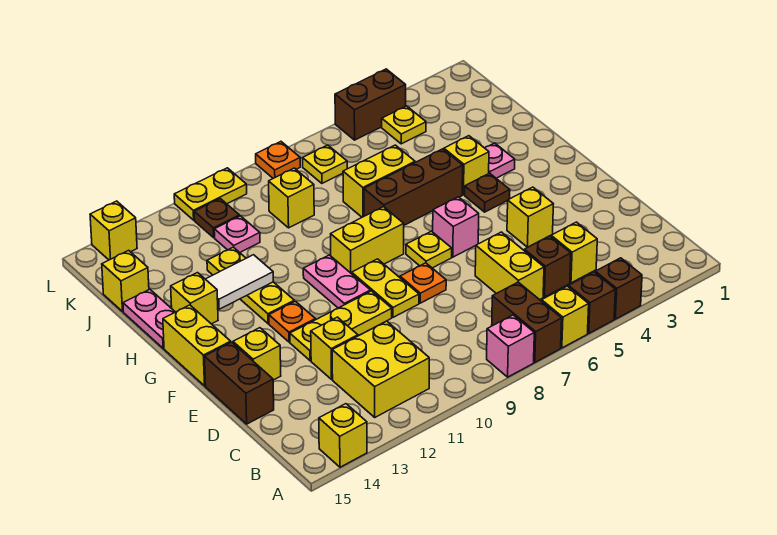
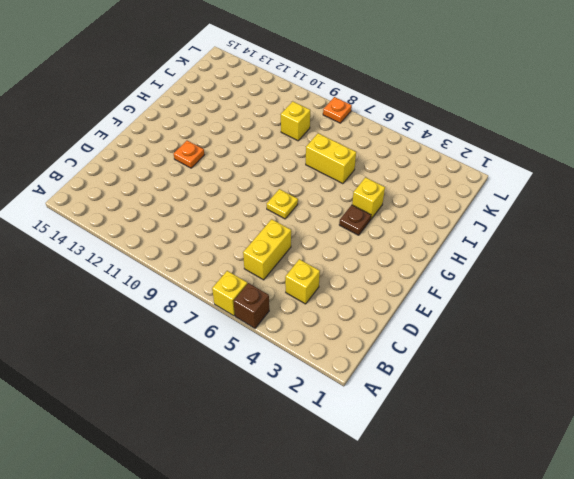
none -> brown brick A4 level 1
none -> brown brick A7:B7 level 1
none -> pink brick A8 level 1
none -> yellow brick A14 level 1

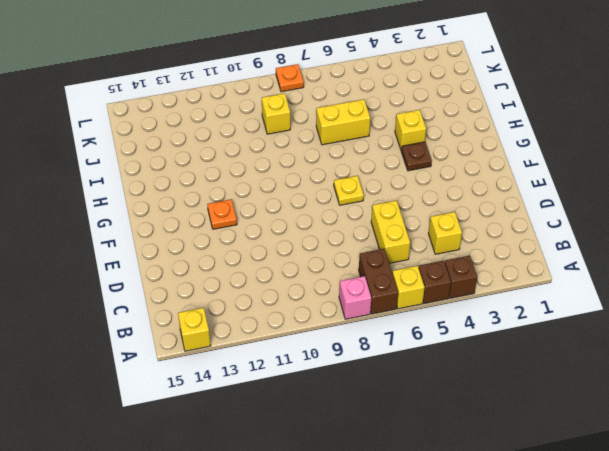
none -> yellow brick B11:C12 level 1
none -> brown brick C5 level 1
none -> yellow brick D12 level 1
none -> brown brick D15:E15 level 1

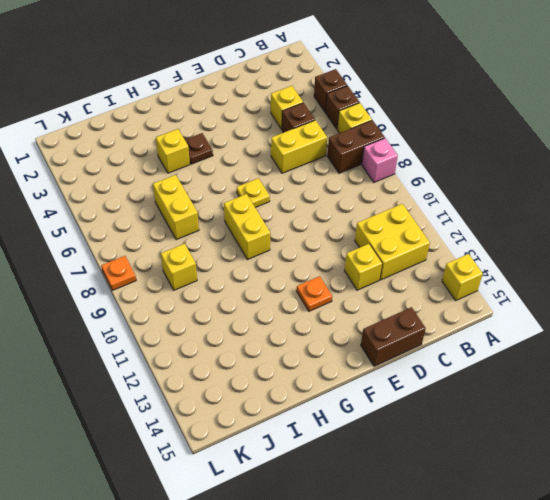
none -> yellow brick E4 level 1
none -> orange plate E8 level 1
none -> yellow plate E9:F9 level 1
none -> yellow plate E10:E12 level 1

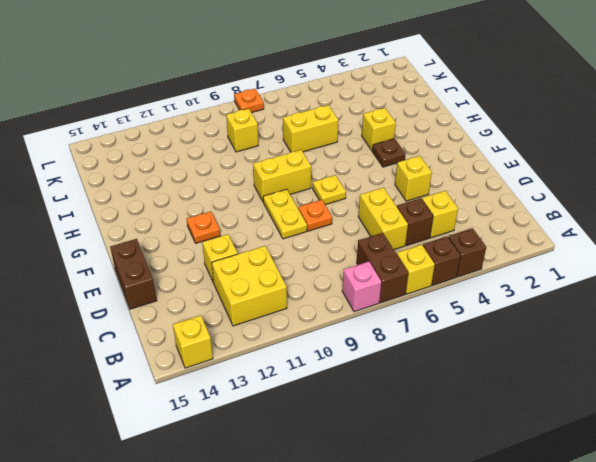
none -> yellow plate E10:E12 level 1
none -> yellow brick E14 level 1
none -> pink brick F6 level 1
none -> pink plate F10:G10 level 1

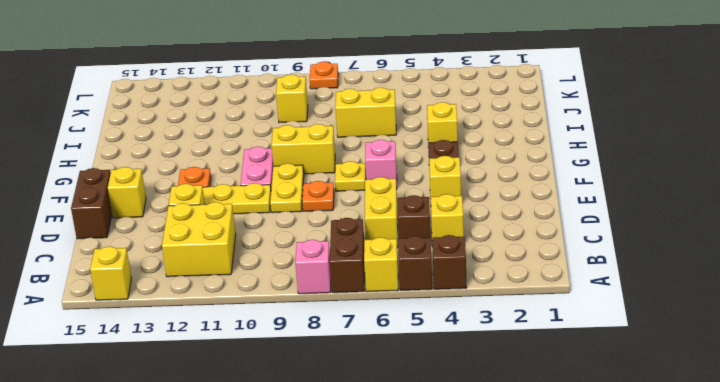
none -> yellow brick F15:G15 level 1
none -> yellow plate G12:I12 level 1
none -> pink plate H3 level 1
none -> brown brick H5:H7 level 1

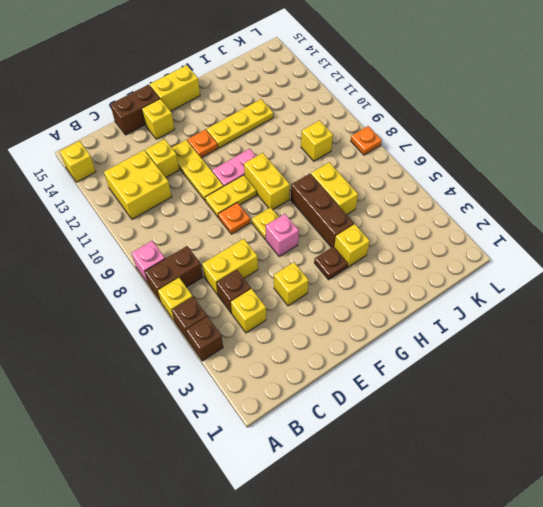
none -> pink plate H3 level 1
none -> yellow brick H14 level 1
none -> pink plate H15:I15 level 1
none -> pink plate J11 level 1

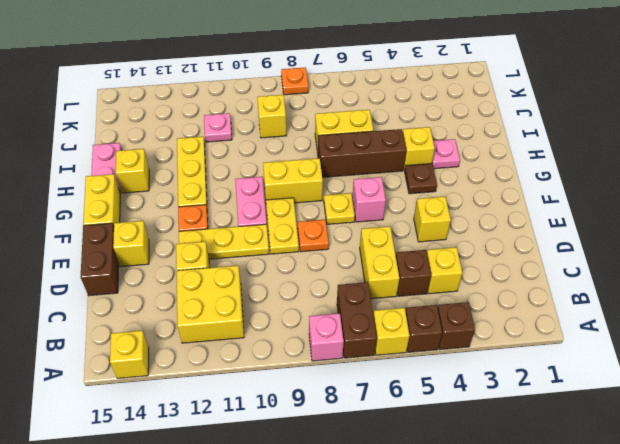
none -> yellow brick J15 level 1
none -> yellow plate K4 level 1
none -> yellow plate K7 level 1
none -> brown plate K11 level 1

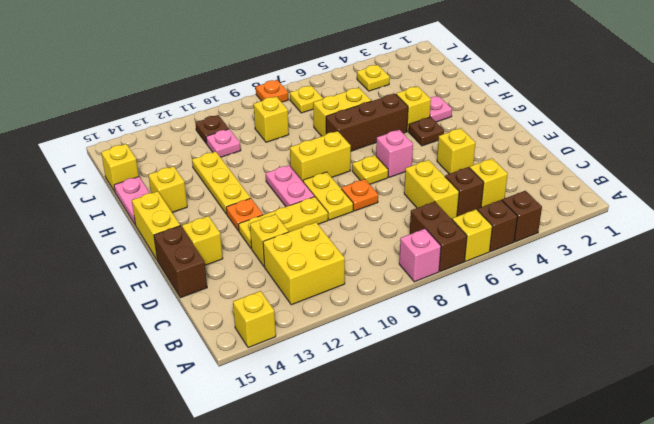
none -> brown brick L4:L5 level 1
none -> yellow plate L10:L11 level 1
none -> yellow brick L14 level 1
none -> white tile H12:H13 level 2

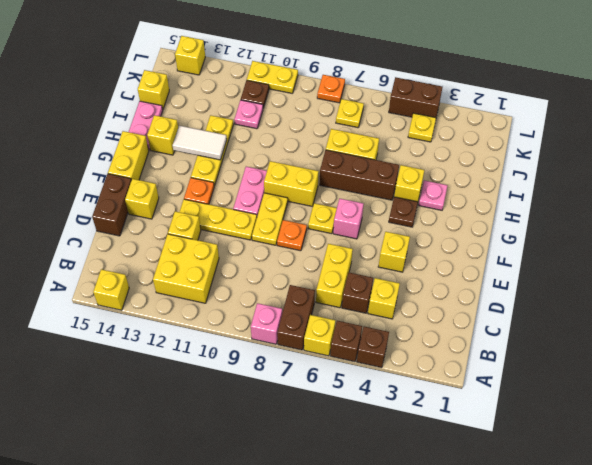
none -> yellow brick J9 level 1

